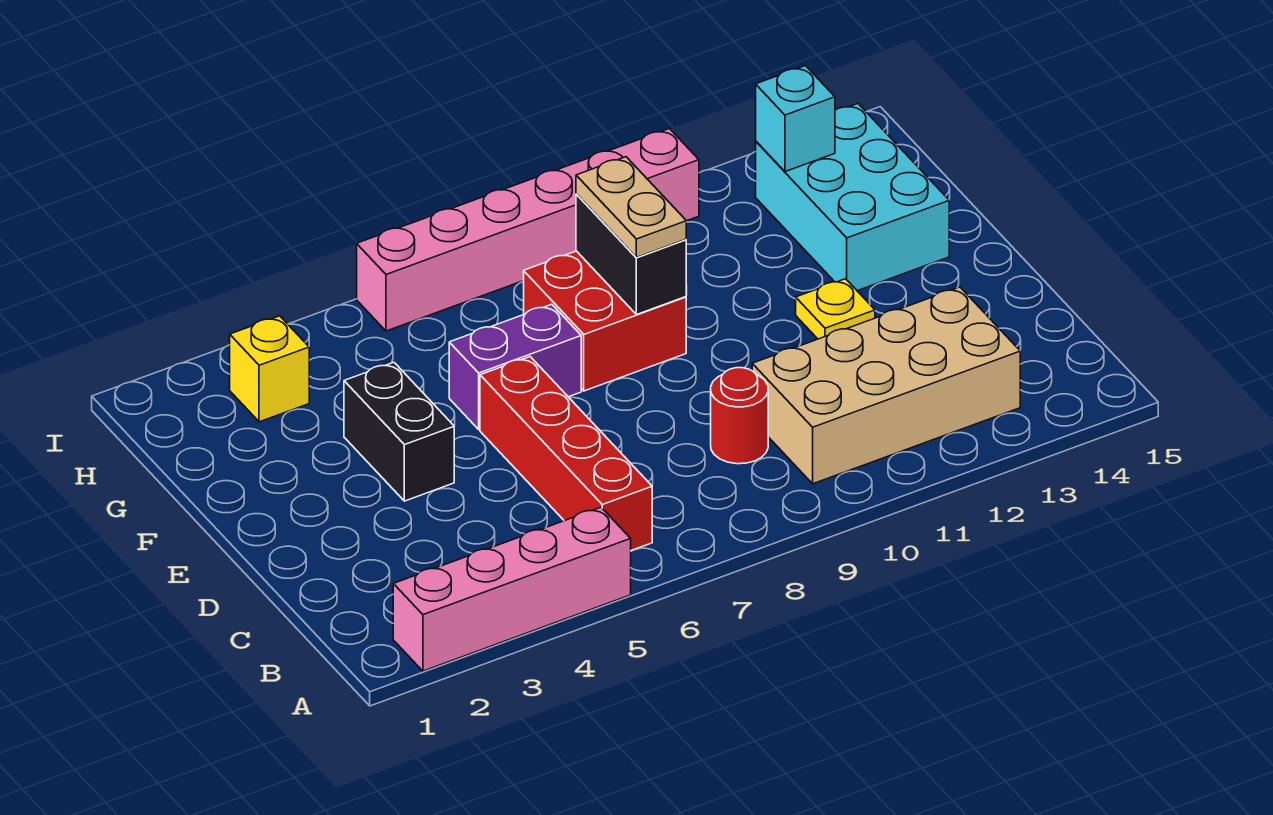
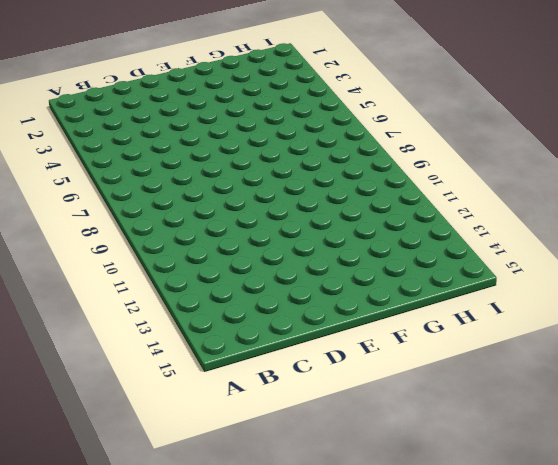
none -> pink brick A2:A5 level 1
none -> red brick B6:E6 level 1
none -> tan brick B10:C13 level 1

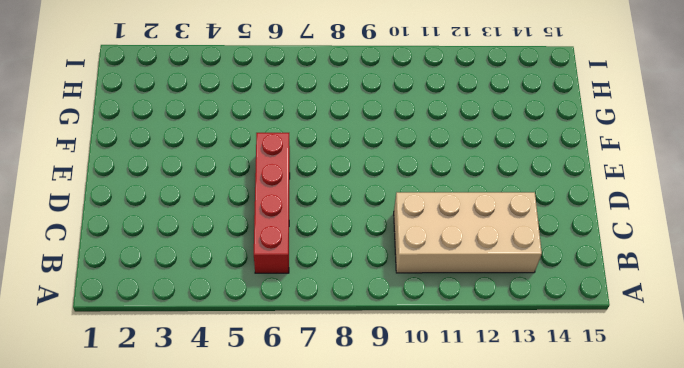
none -> pink brick A2:A5 level 1
none -> red round brick C9 level 1
none -> black brick E4:F4 level 1

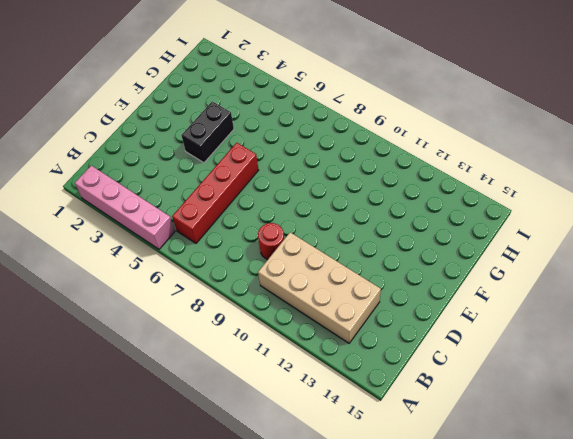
none -> yellow plate E12 level 1
none -> purple brick F6:F7 level 1
none -> red brick F8:G9 level 1

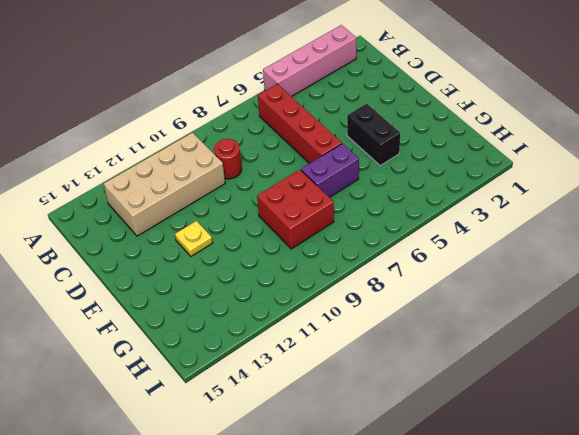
none -> cyan brick F13:H14 level 1
none -> yellow brick H3 level 1
none -> pink brick I6:I11 level 1

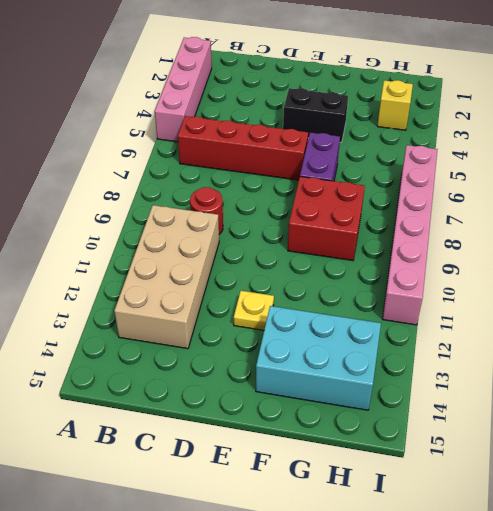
none -> black brick F9:G9 level 2
none -> cyan brick H13 level 2
none -> tan plate F9:G9 level 3

